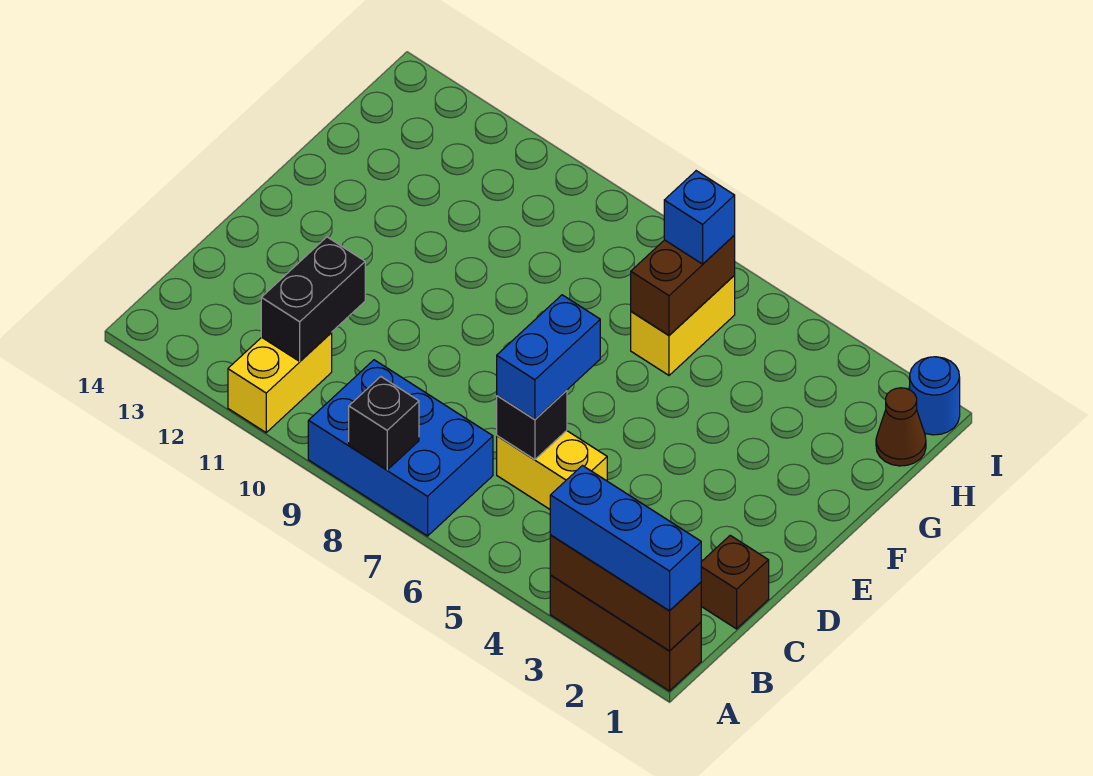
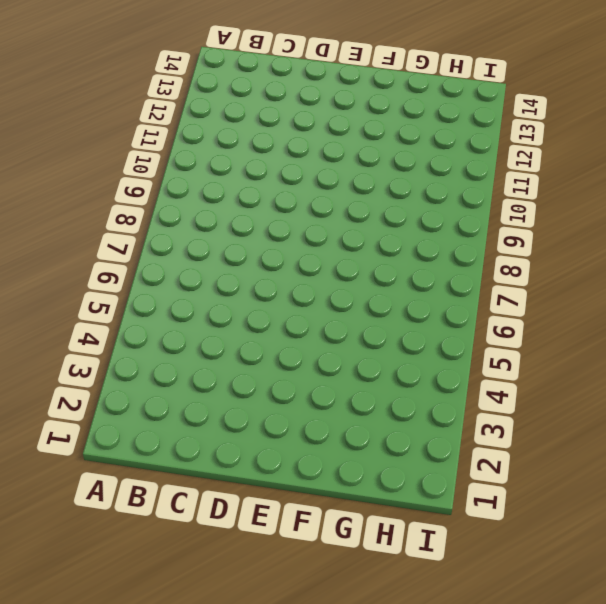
none -> brown brick A1:A3 level 1
none -> blue brick A7:B9 level 1
none -> yellow brick A11:B11 level 1

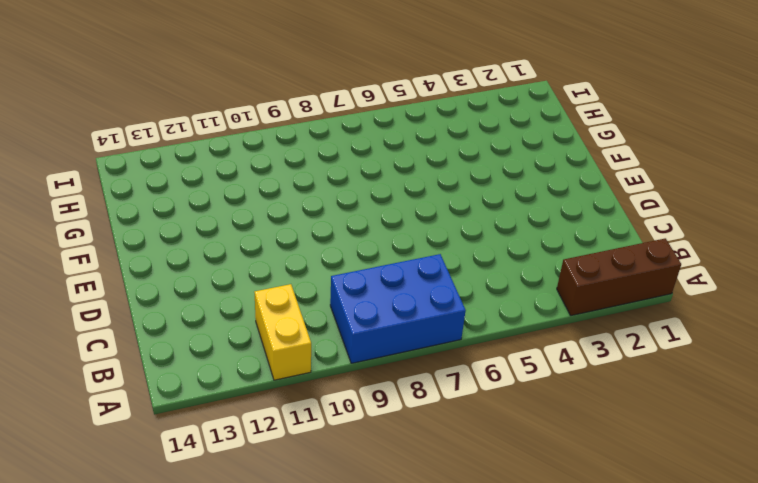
none -> brown brick C1 level 1
none -> yellow brick C5:C6 level 1
none -> yellow brick G6:H6 level 1

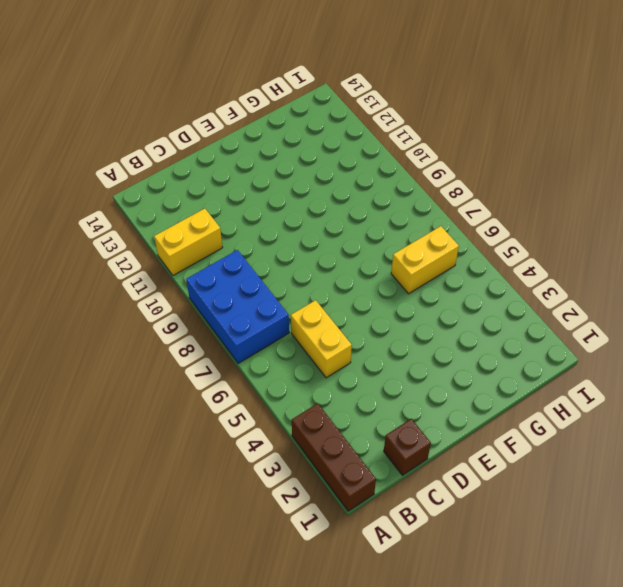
none -> brown cone H1 level 1
none -> blue round brick I1 level 1
none -> brown brick A1:A3 level 2

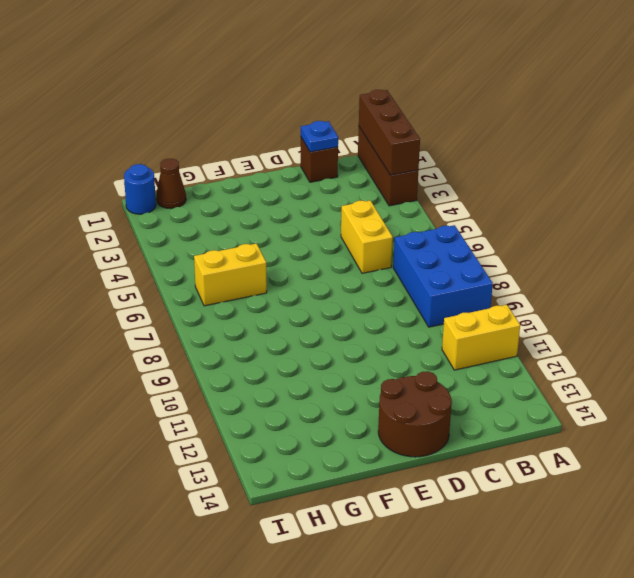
blue plate C1 level 2 -> none
brown round brick D13:E14 level 1 -> none
none -> black brick A8 level 2
none -> black brick B11:C11 level 2
none -> black brick C6 level 2

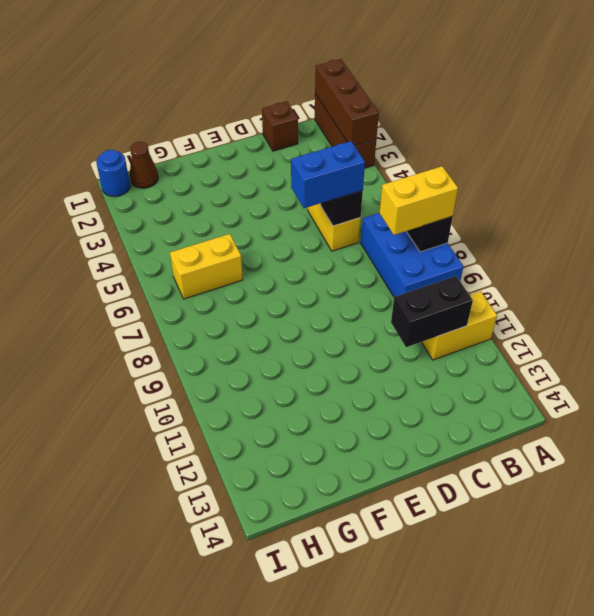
yellow brick A8:B8 level 3 -> none
none -> brown brick G6:H6 level 2
none -> blue brick A1:A3 level 3
none -> blue brick H6 level 3

